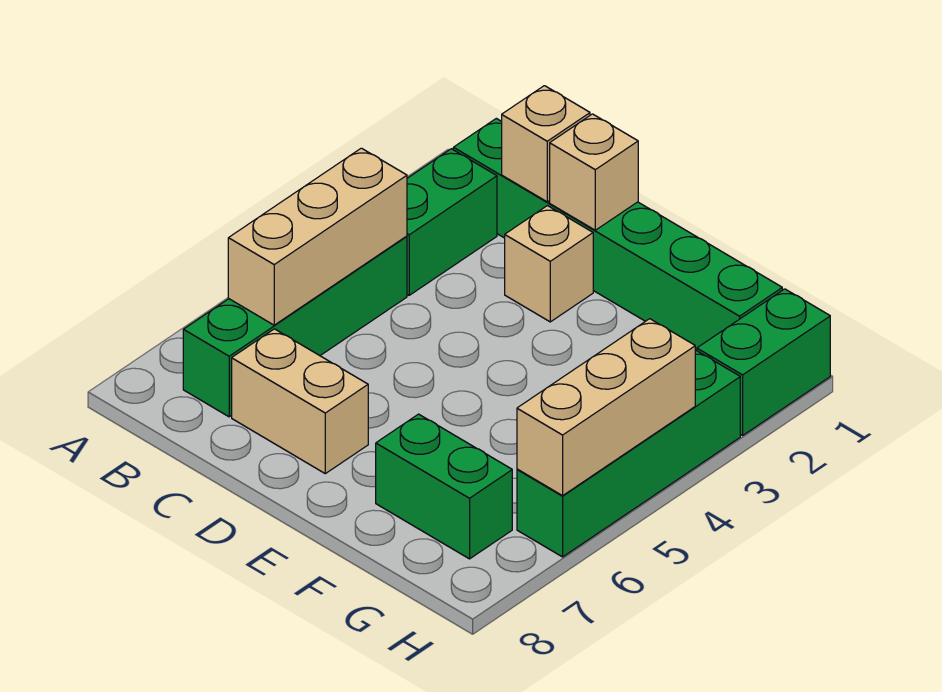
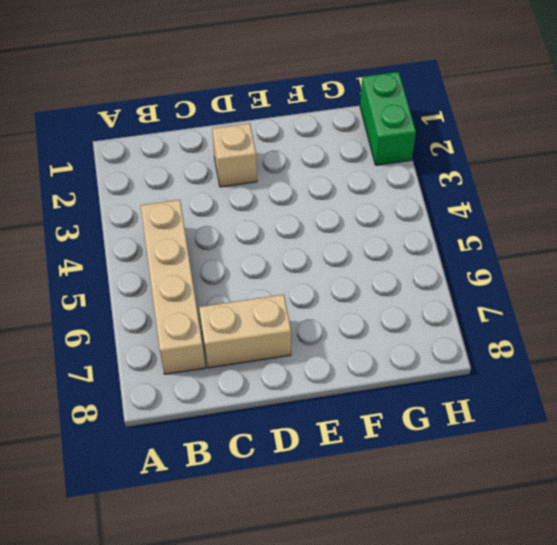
tan brick B4:B7 level 1 -> green brick B4:B7 level 1
none -> green brick B1:G1 level 1
none -> green brick B2:B3 level 1
none -> green brick F7:G7 level 1

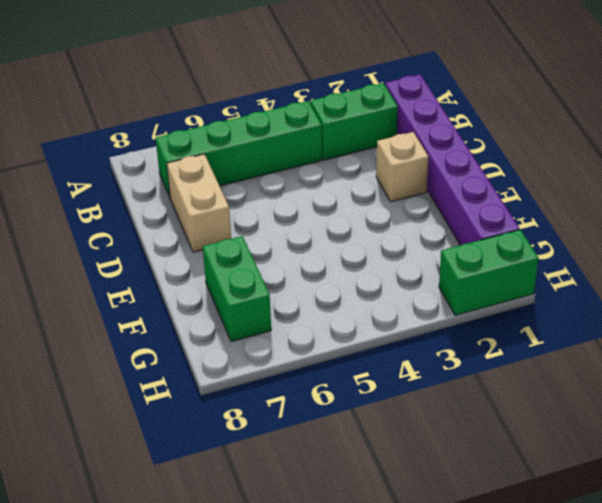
purple brick B1:G1 level 1 -> green brick B1:G1 level 1
none -> green brick H3:H6 level 1
none -> tan brick B4:B6 level 2
none -> tan brick C1 level 2

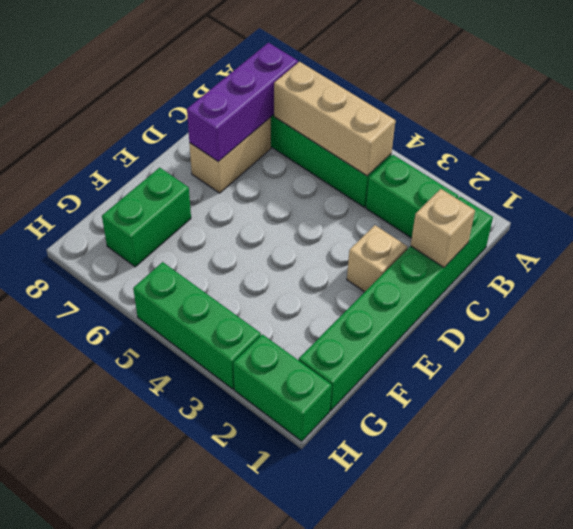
purple brick B7:D7 level 2 -> none
green brick H3:H5 level 1 -> green brick H3:H6 level 1
none -> tan brick D1 level 2
none -> tan brick H4:H6 level 2

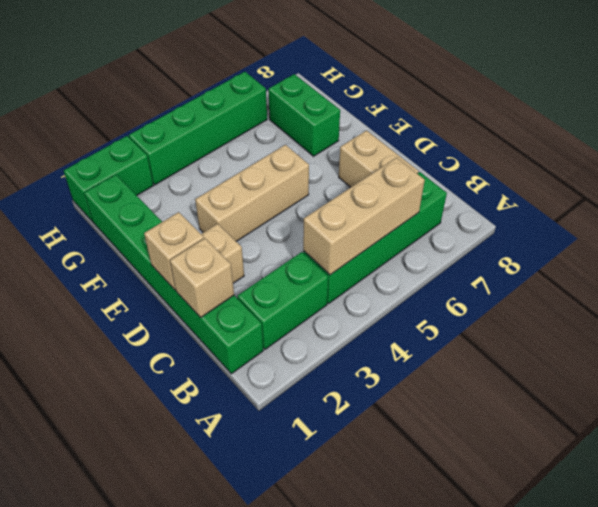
tan brick E3:E5 level 1 -> tan brick H4:H6 level 2

